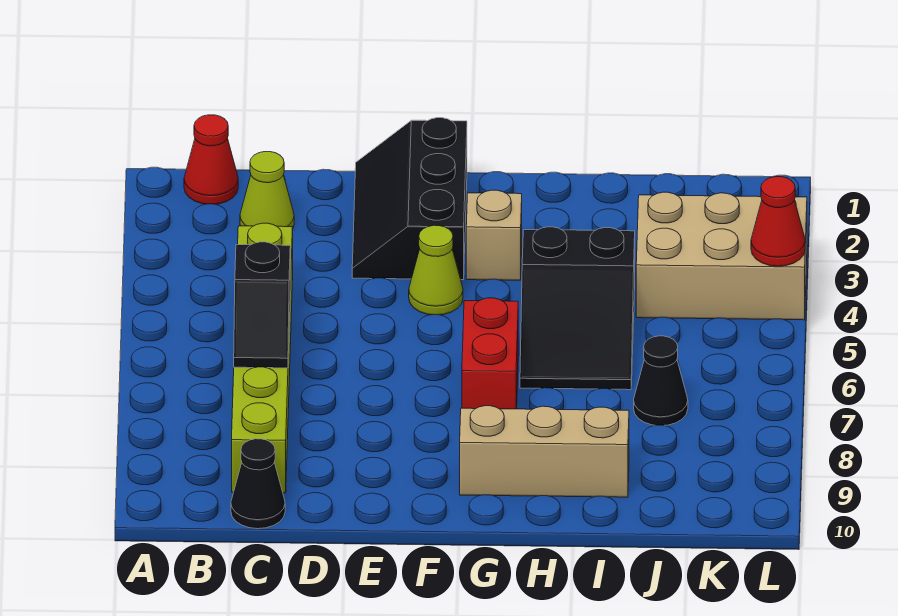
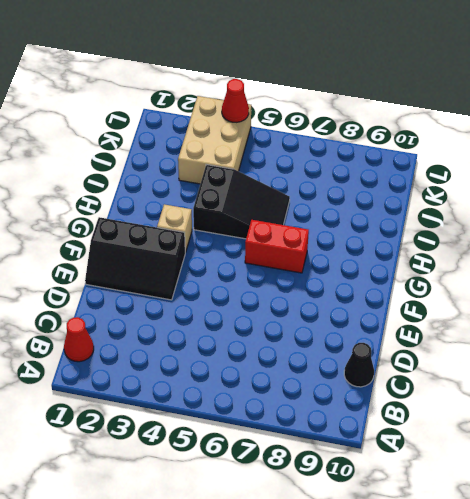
none -> lime cone C2 level 1
none -> lime brick C4:C9 level 1
none -> lime cone F4 level 1

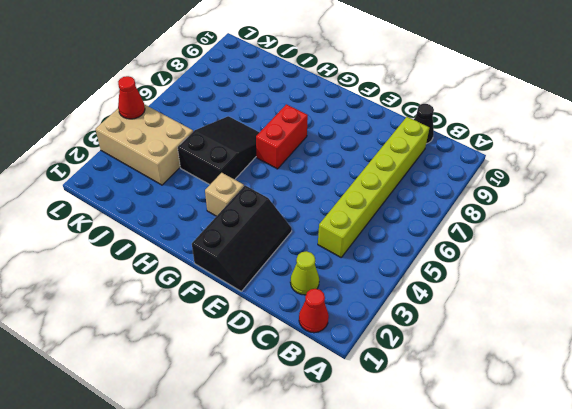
none -> lime cone F4 level 1
none -> tan brick G9:I9 level 1
none -> black cone J7 level 1

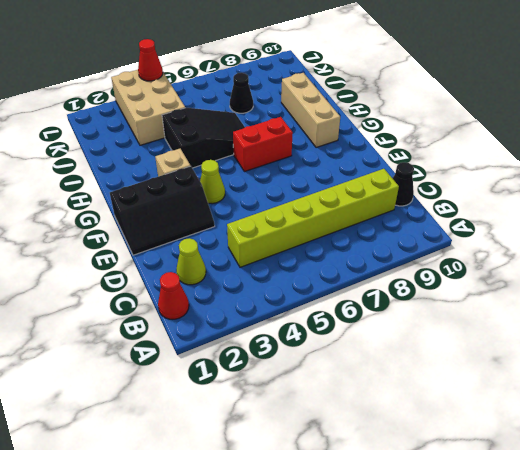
none -> black slope C6:C7 level 2 top 6

